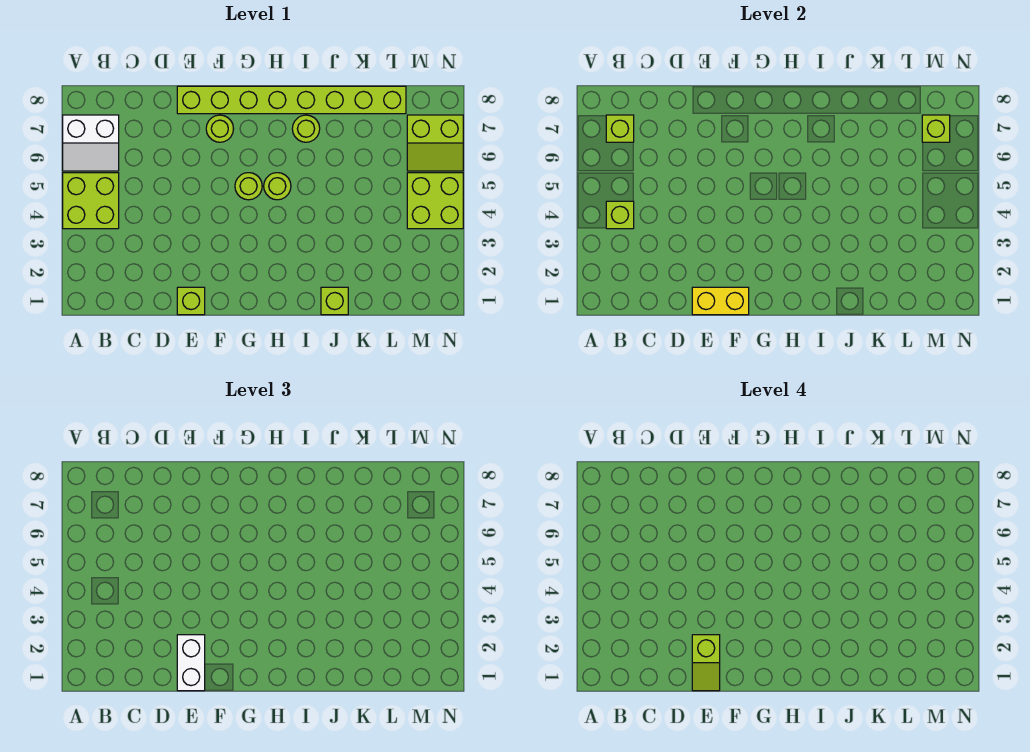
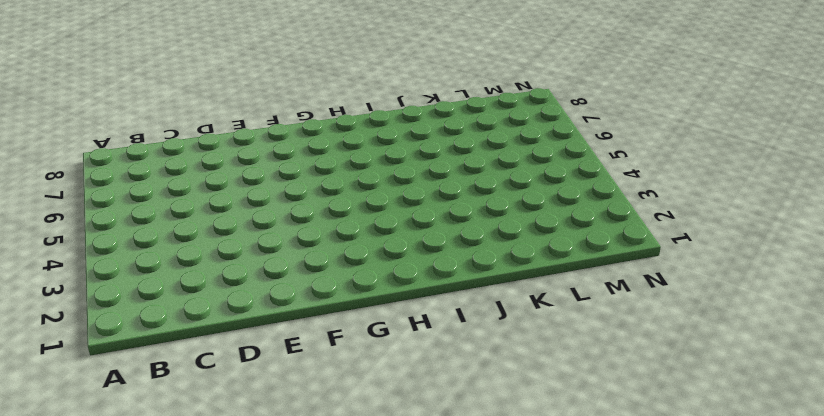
none -> lime brick A4:B5 level 1
none -> white slope A6:B7 level 1 top 7
none -> lime brick E1 level 1

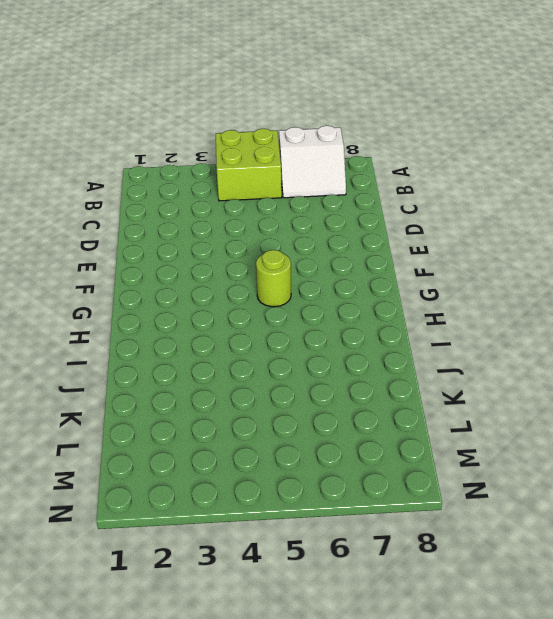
white slope A6:B7 level 1 top A -> white slope A6:B7 level 1 top 7
none -> lime brick E1 level 1
none -> lime brick E8:L8 level 1
none -> lime round brick F7 level 1

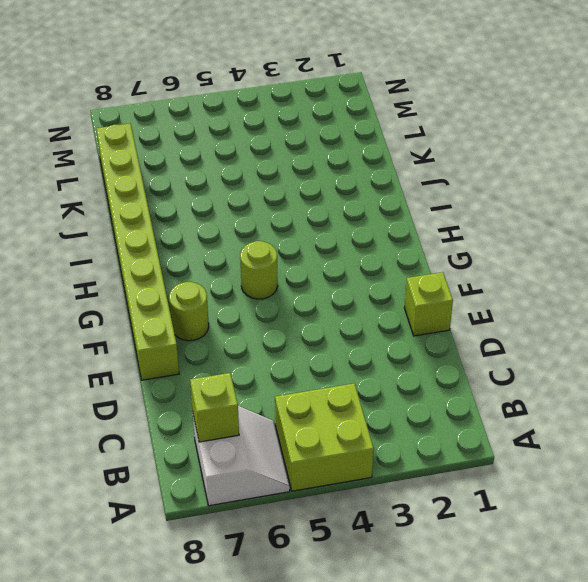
none -> lime round brick H5 level 1
none -> lime round brick I7 level 1
none -> lime brick J1 level 1

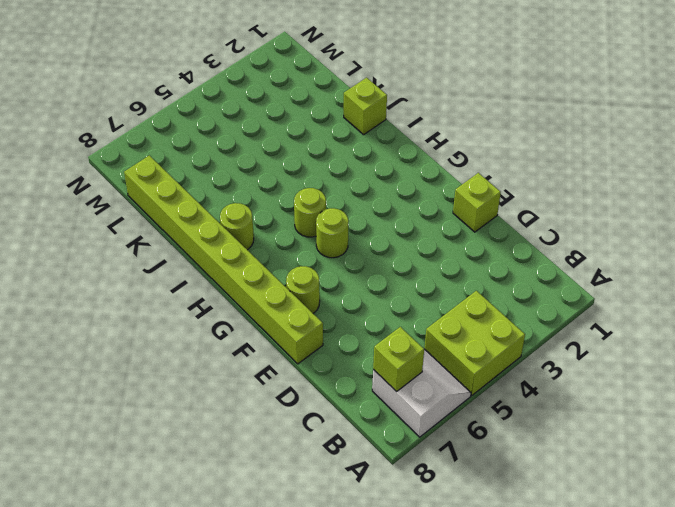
none -> lime brick M4:N5 level 1
none -> lime slope M6:N7 level 1 top 7
none -> lime brick B4 level 2

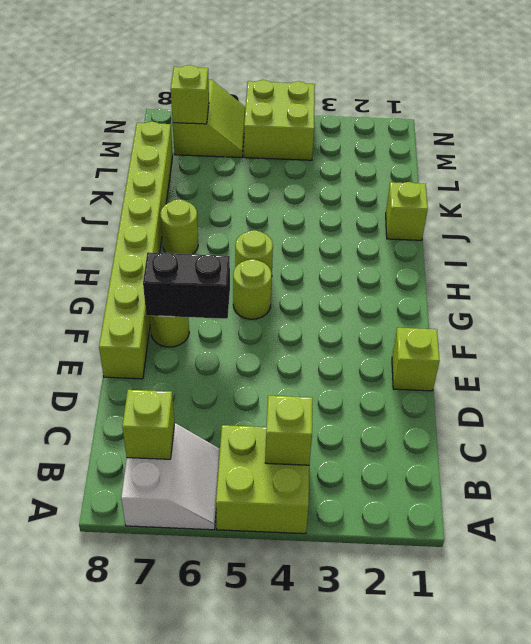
black brick F6:F7 level 2 -> none
none -> yellow brick E1:F1 level 2
none -> white brick E1:E2 level 3
none -> lime slope E1:E2 level 4 top 2

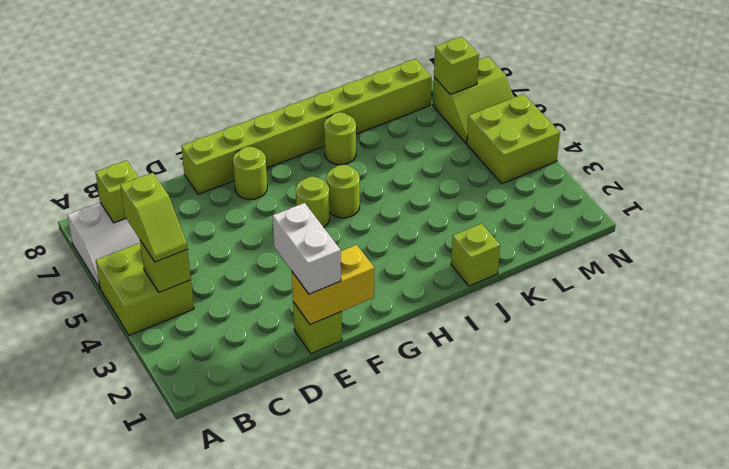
lime slope B4:B5 level 3 top 5 -> lime slope E1:E2 level 4 top 2

